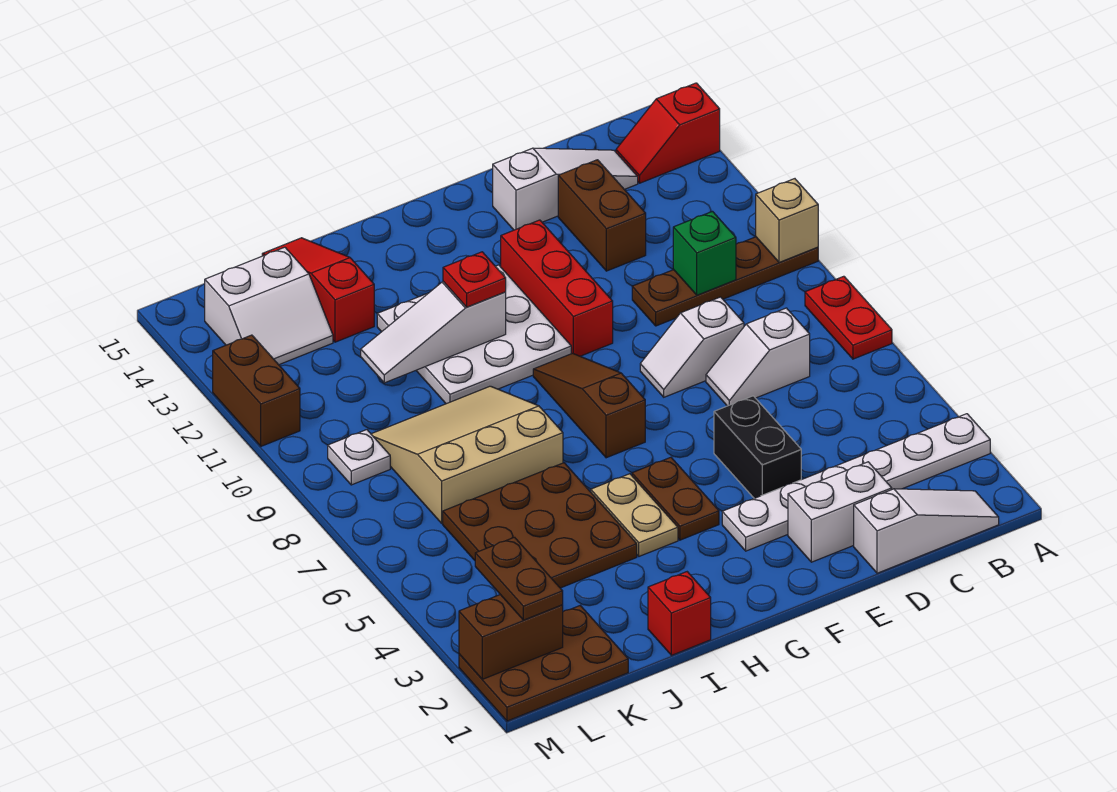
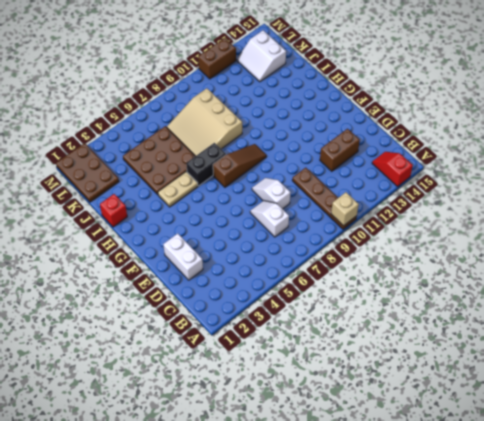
black brick H6:H7 level 1 -> black brick E4:E5 level 1
tan slope I7:K9 level 1 top 9 -> tan slope I7:K9 level 1 top 7
none -> white plate A3:F3 level 1
none -> red plate A7:A8 level 1
none -> white slope B1:D1 level 1 top D
none -> white slope C14:E14 level 1 top E

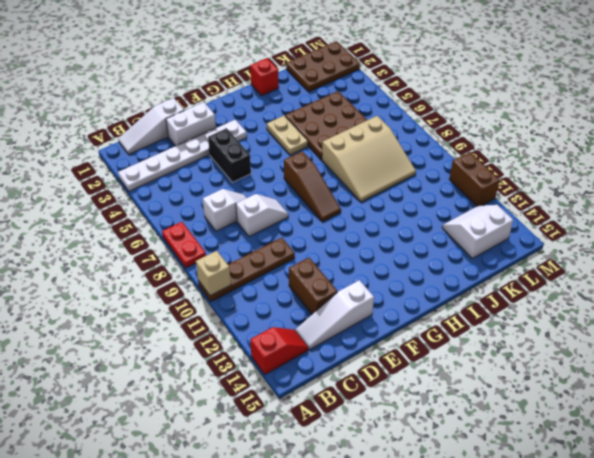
none -> red brick F10:F12 level 1
none -> brown plate G4:G5 level 1
none -> white plate G10:I12 level 1
none -> red slope J13:J15 level 1 top 13

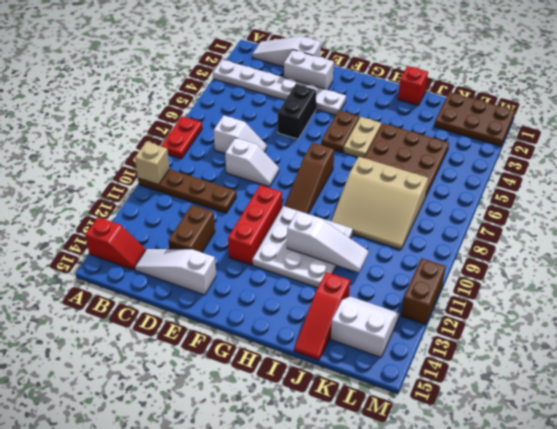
none -> white plate L9 level 1
none -> green brick C10 level 2
none -> brown brick L2:M2 level 2
none -> red plate H11 level 3

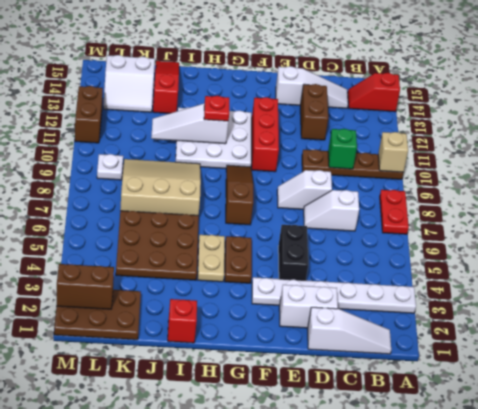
none -> brown plate L2:L3 level 3

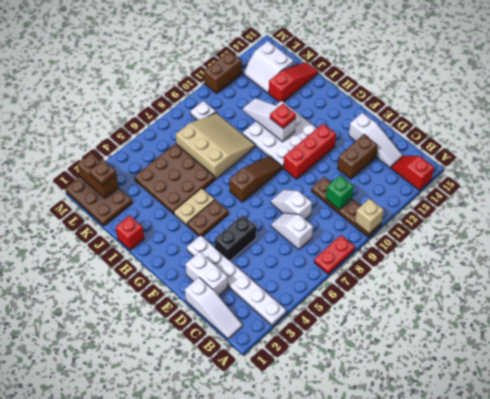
brown plate L2 level 3 -> brown plate L2:L3 level 3

